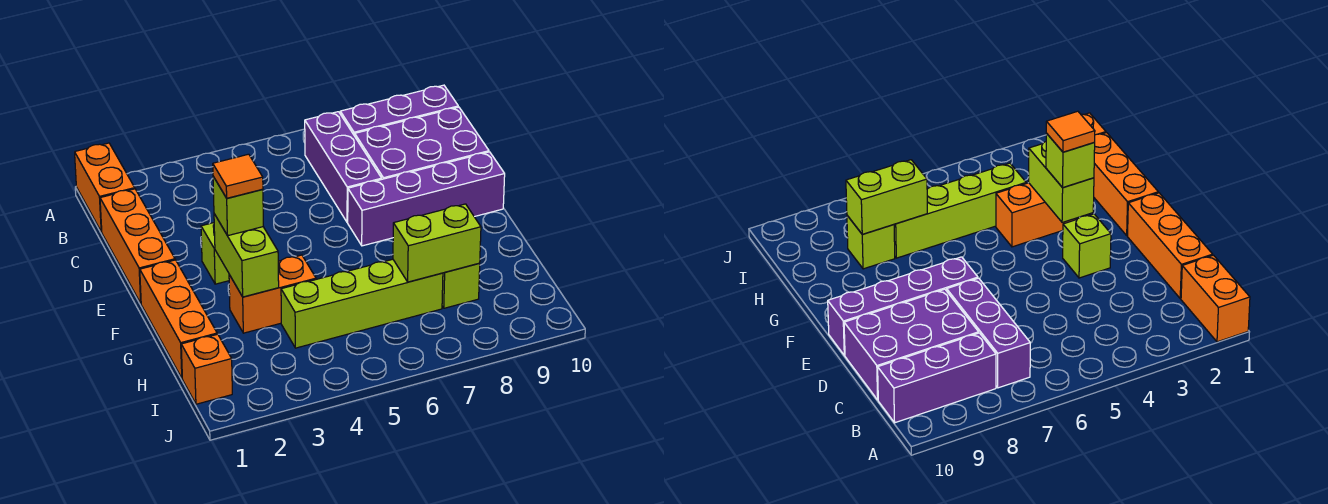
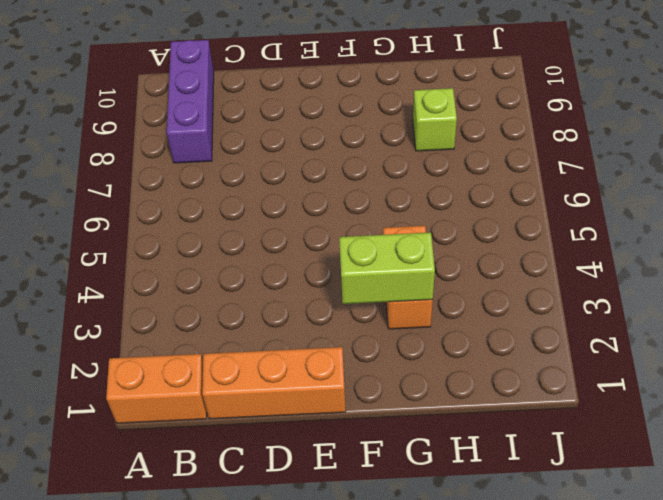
none -> purple brick B7:D7 level 1
none -> purple brick C8:D10 level 1
none -> lime brick E3 level 1

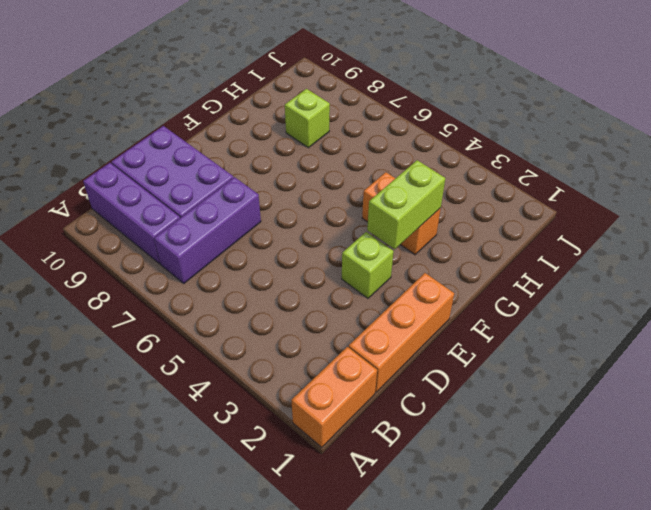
none -> purple brick E7:E10 level 1
none -> orange brick F1:H1 level 1
none -> lime brick H4:H7 level 1

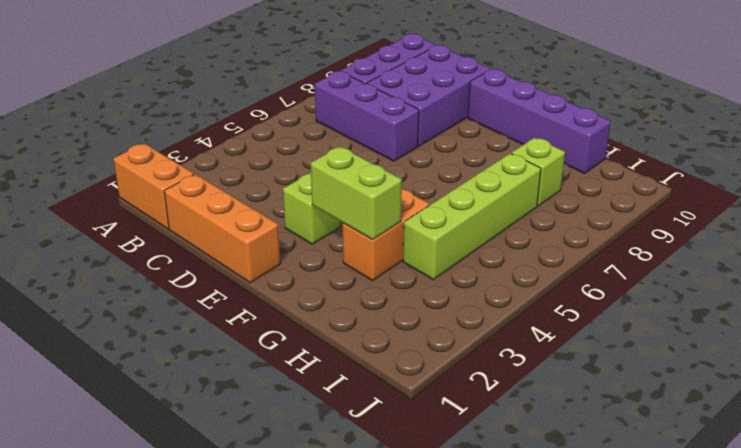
purple brick E10:H10 level 1 -> purple brick E7:E10 level 1
none -> orange brick F1:H1 level 1
none -> orange brick I1 level 1
none -> lime brick H7:H8 level 2

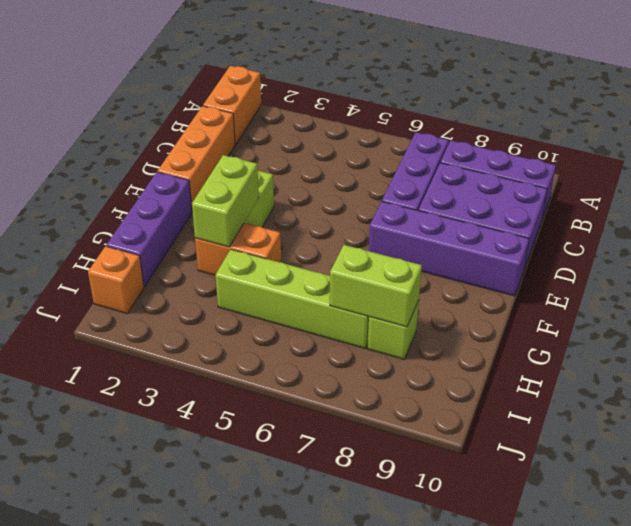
purple brick F1:H1 level 1 -> orange brick F1:H1 level 1
none -> lime brick F3 level 3
none -> orange tile F3 level 4

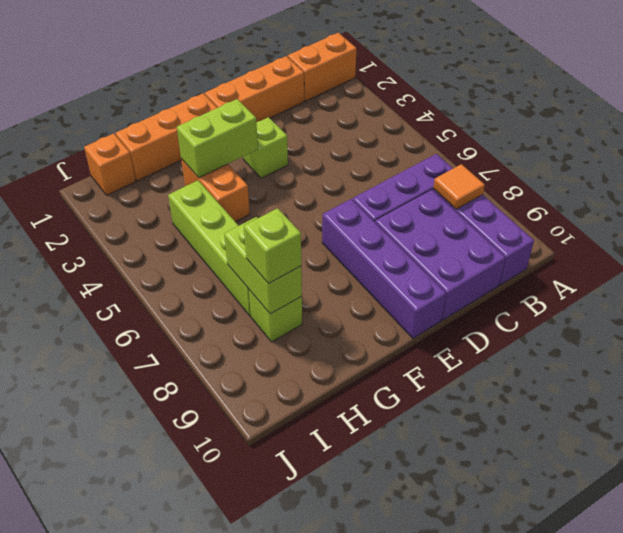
orange tile B8 level 2 -> orange tile F3 level 4
lime brick H8 level 3 -> lime brick F3 level 3

